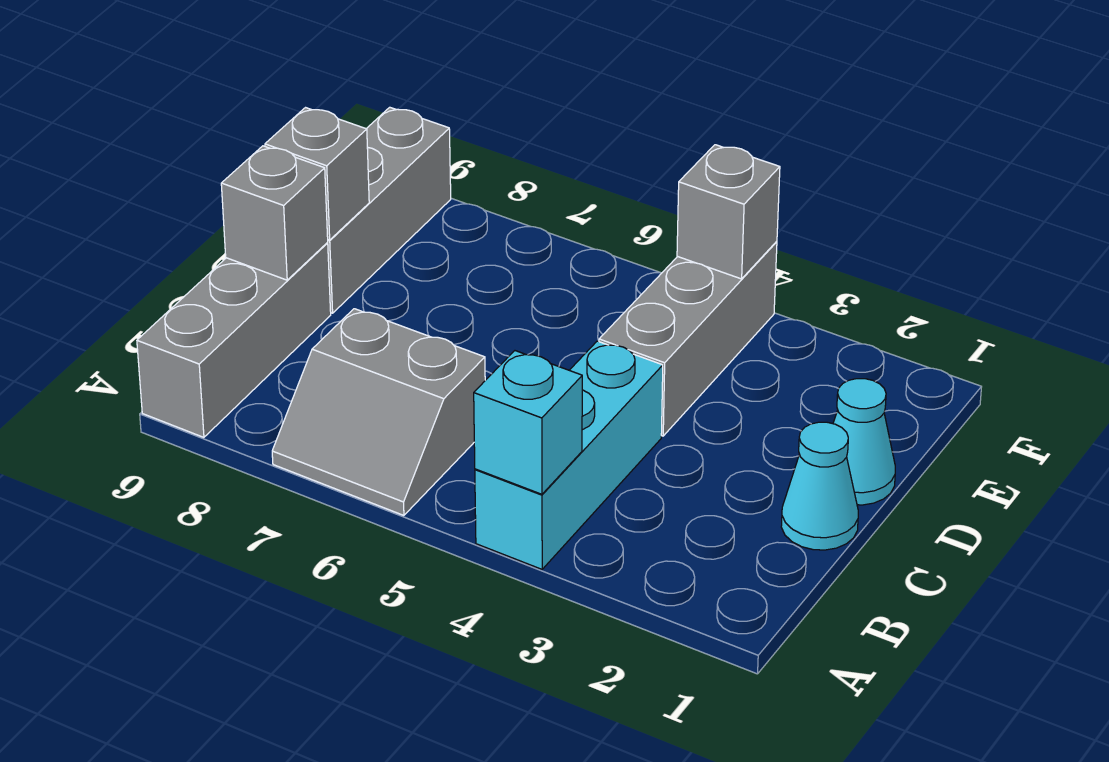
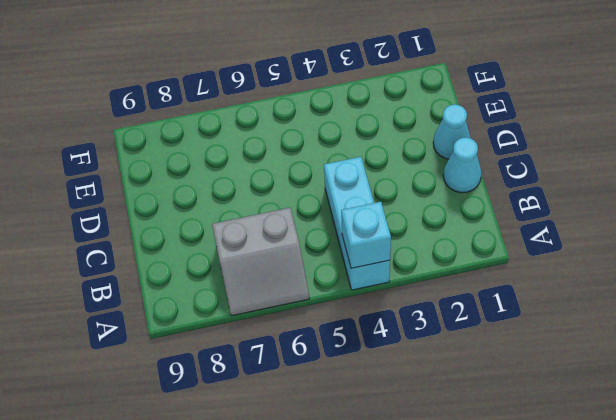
none -> grey brick A9:C9 level 1
none -> grey brick D4:F4 level 1

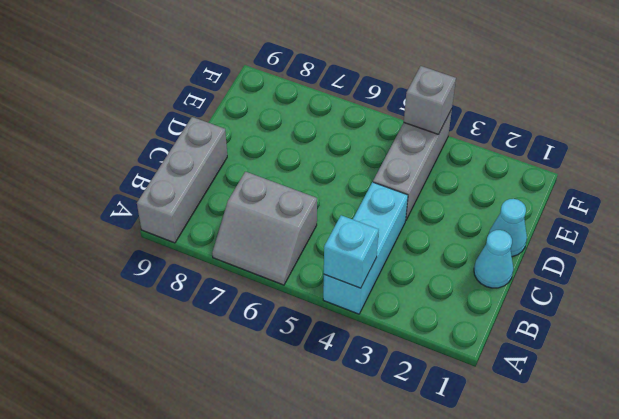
none -> grey brick D9:F9 level 1
none -> grey brick C9 level 2

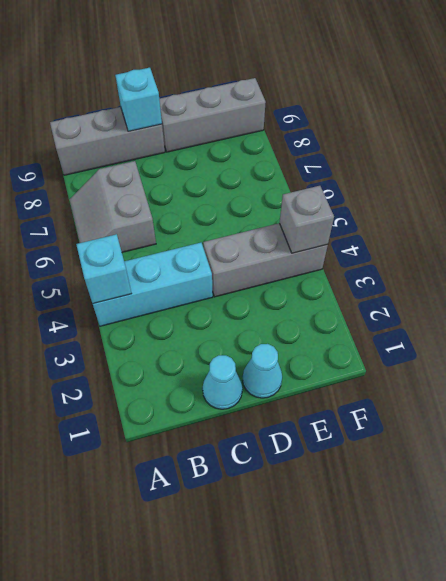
cyan brick C9 level 2 -> grey brick C9 level 2
none -> grey brick D9 level 2

